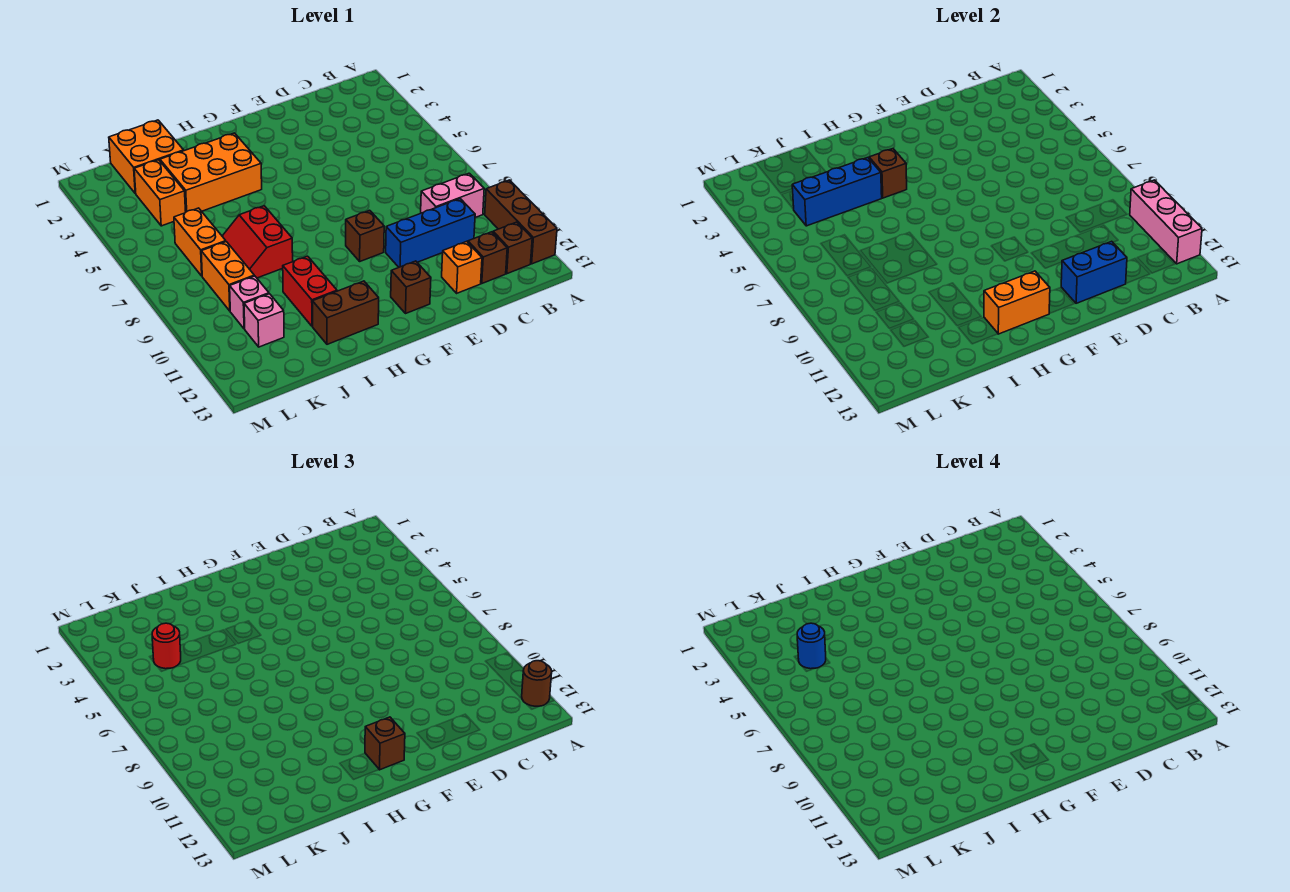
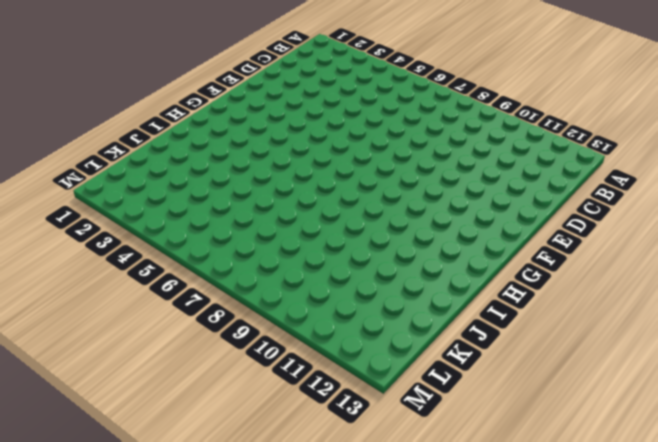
none -> brown brick A10:A12 level 1
none -> pink brick B9:C9 level 1
none -> brown brick B12 level 1

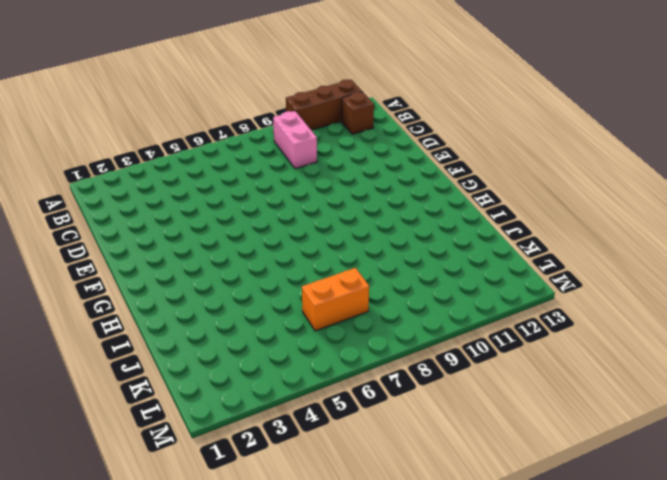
none -> blue brick C10:E10 level 1
none -> brown brick C12 level 1
none -> orange brick D12 level 1

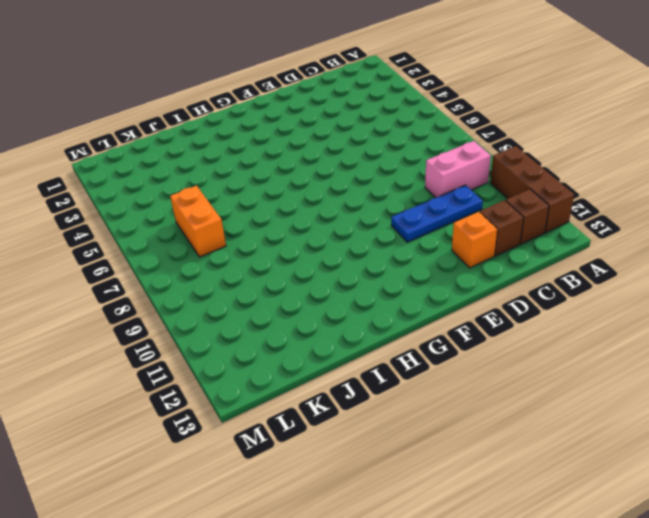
blue plate C10:E10 level 1 -> blue brick C10:E10 level 1
none -> brown brick F9 level 1
none -> brown brick F12 level 1
none -> orange brick H3:J4 level 1

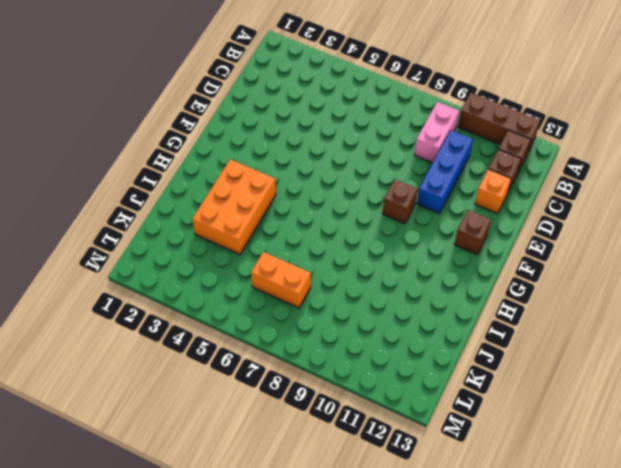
none -> brown brick H12:I12 level 1
none -> red slope I7:J8 level 1 top I
none -> red brick I10:I11 level 1

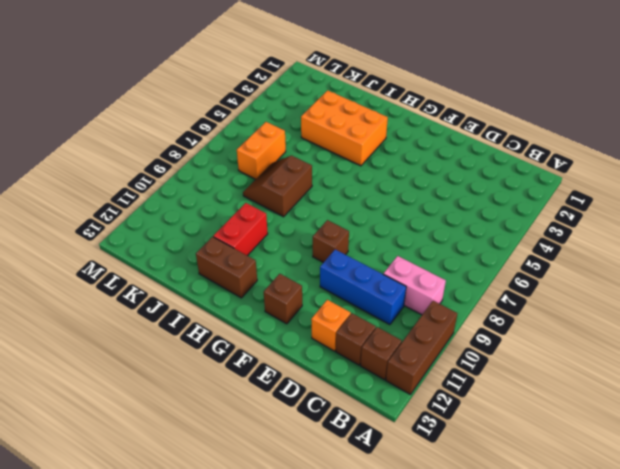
brown slope I7:J8 level 1 top I -> red slope I7:J8 level 1 top I
none -> orange brick J1:K2 level 1
none -> orange brick K3:K4 level 1
none -> orange brick K8:K9 level 1

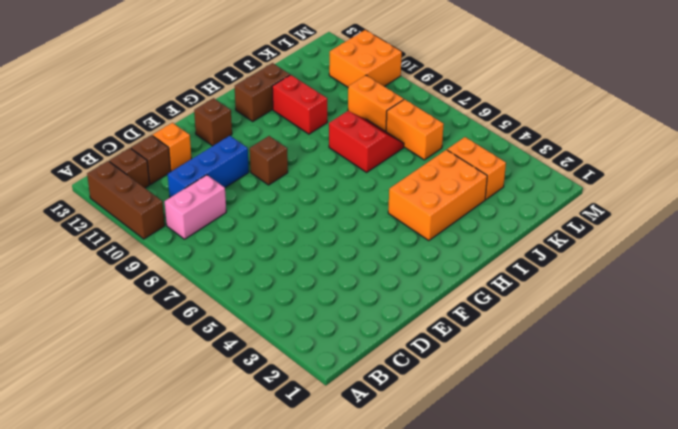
orange brick L10:M11 level 1 -> orange brick J1:K2 level 1
none -> pink brick K10 level 1
none -> pink brick K11 level 1
none -> pink brick A10:A12 level 2

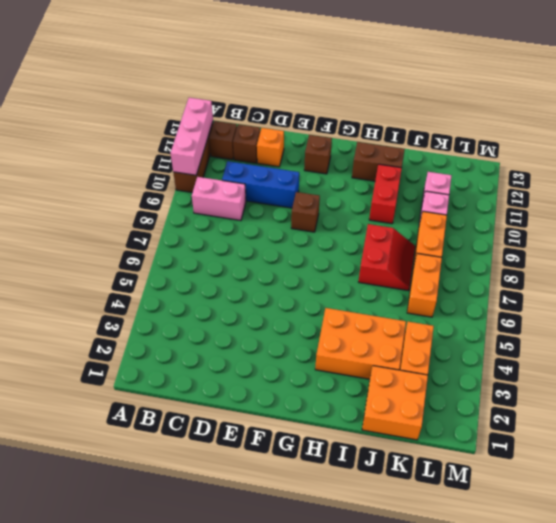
none -> blue brick D12:E12 level 2
none -> orange brick G12:H12 level 2
none -> brown brick H4 level 2

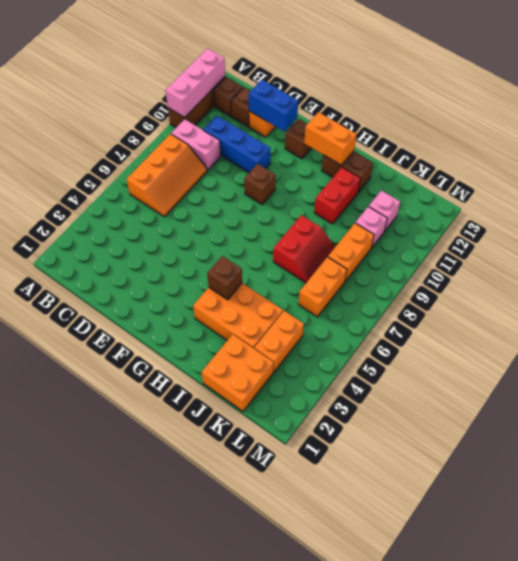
orange slope B6:C8 level 1 top B -> none
none -> blue brick I4:K4 level 2
none -> brown round brick A12 level 3
none -> brown brick G12 level 3

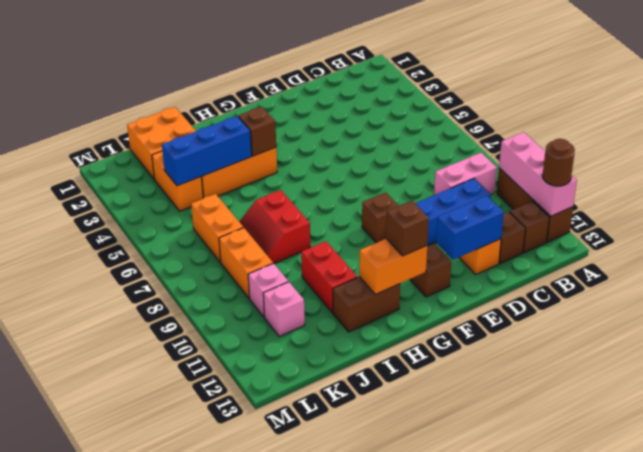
none -> red round brick K4 level 3
none -> blue round brick K4 level 4

